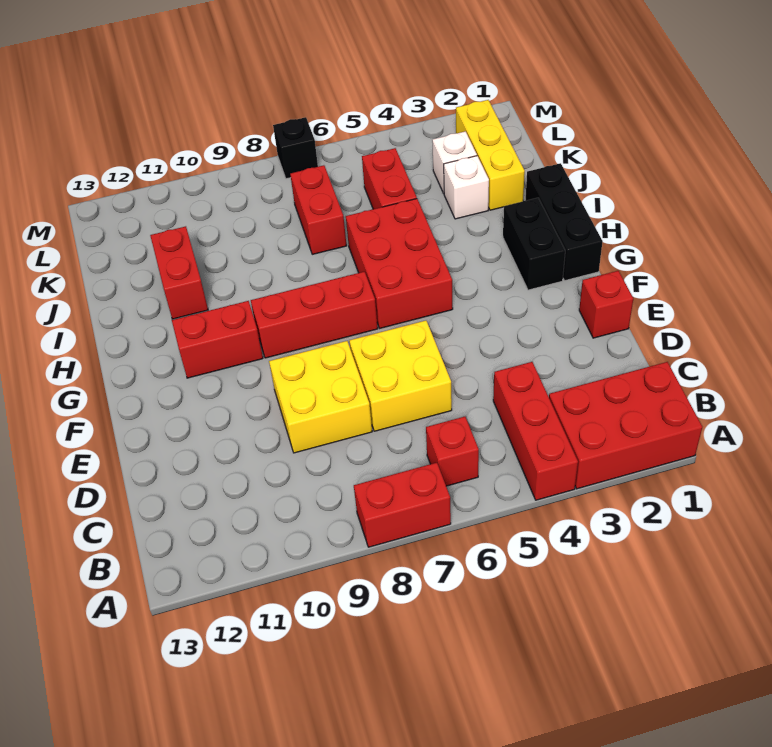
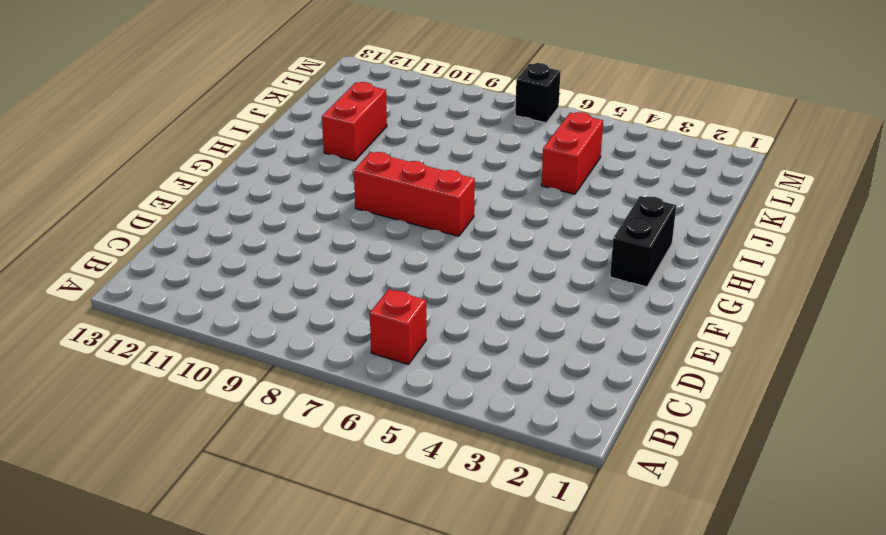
none -> red brick A1:B3 level 1
none -> red brick A4:C4 level 1
none -> red brick A7:A8 level 1

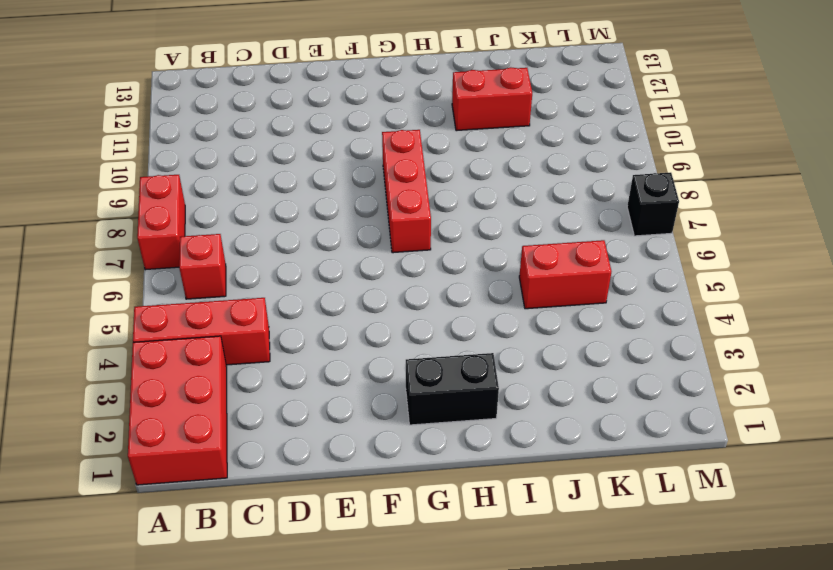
none -> yellow brick D6:E7 level 1
none -> yellow brick D8:E9 level 1
none -> red brick E1 level 1

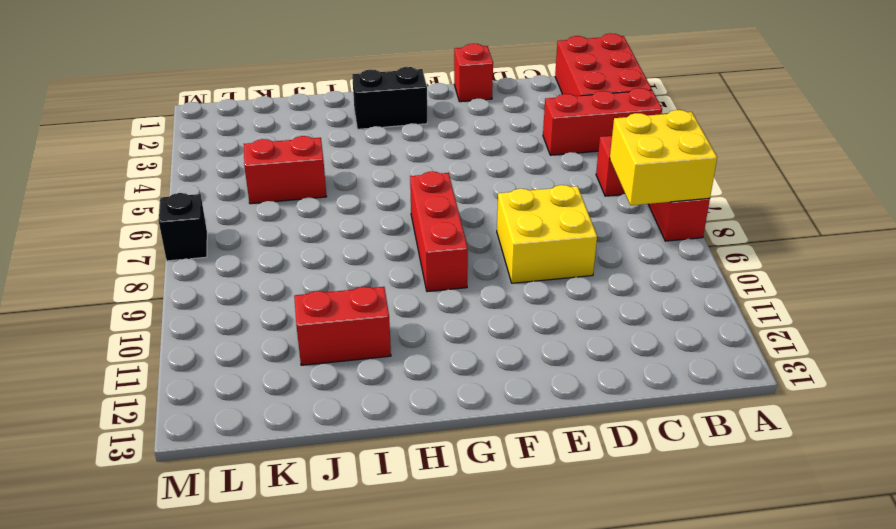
yellow brick A7:B8 level 2 -> yellow brick D6:E7 level 1
none -> black brick G1:I1 level 1
none -> red brick G5:I6 level 1
none -> red brick G10:G11 level 1

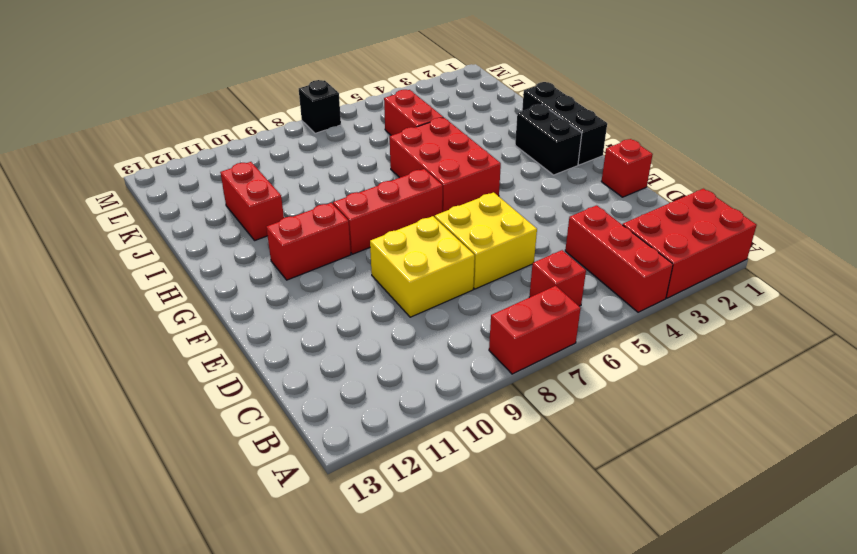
none -> yellow brick J2:L2 level 1
none -> white brick J3 level 1
none -> red brick J7:K7 level 1

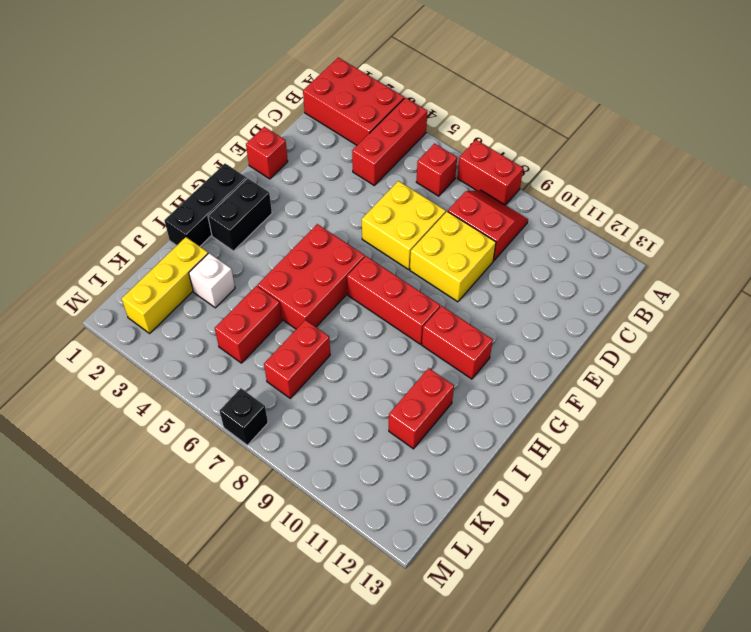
red slope B8:C9 level 1 top C -> none
none -> white brick K3 level 1

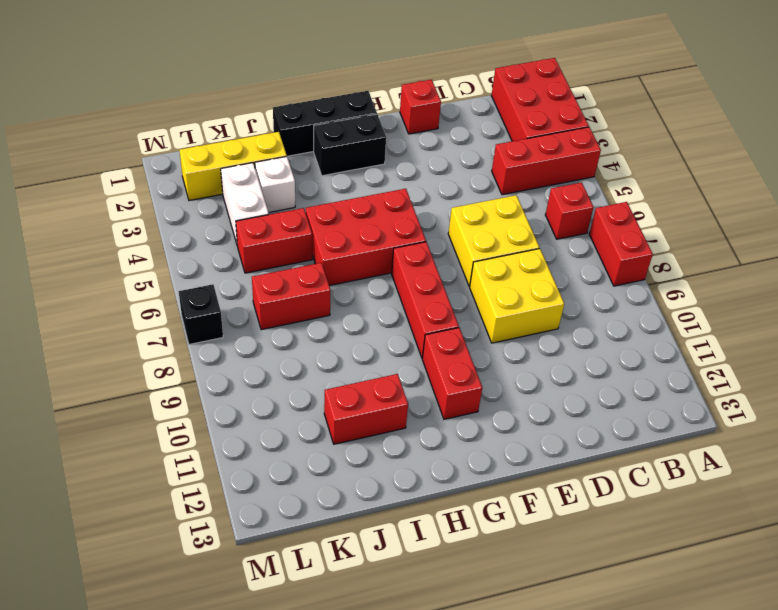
white brick K3:K4 level 1 -> white brick K3 level 1

